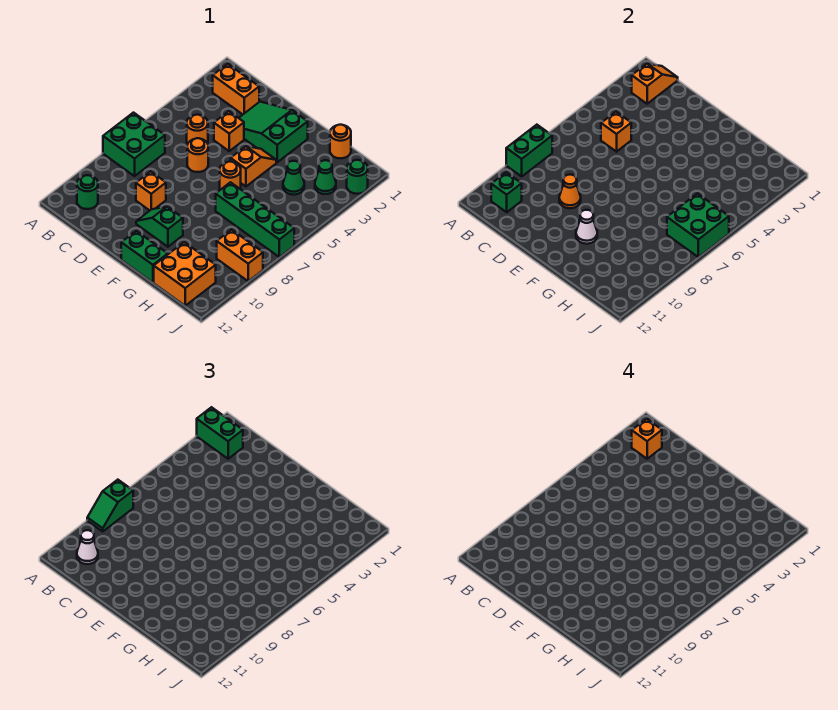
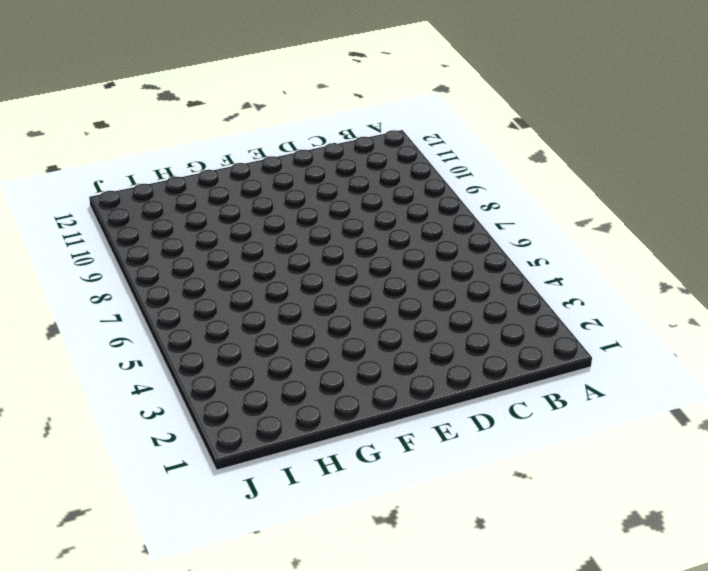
none -> green brick A7:B8 level 1
none -> orange brick B2:C2 level 1
none -> green round brick B11 level 1
none -> orange round brick C5 level 1

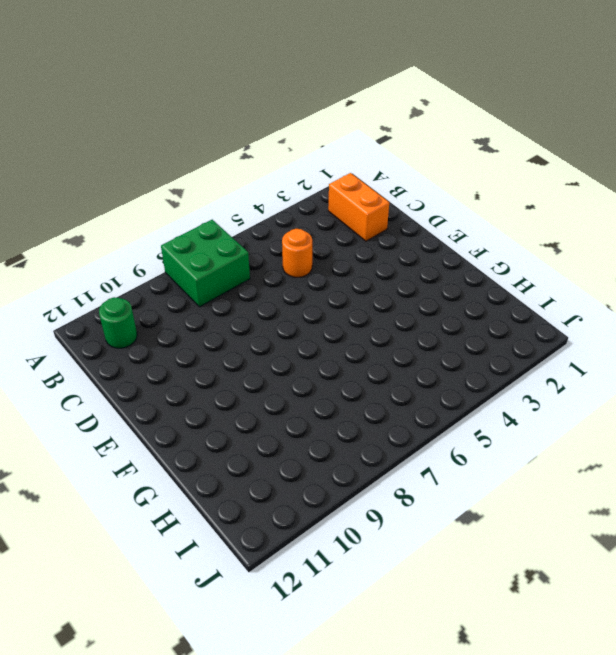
none -> green slope D2:F3 level 1 top F
none -> orange brick D4 level 1
none -> orange round brick D6 level 1
none -> orange brick D9 level 1

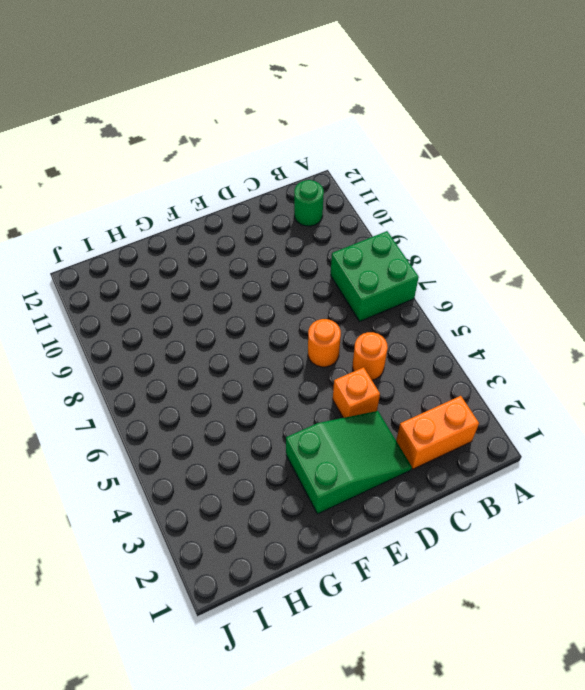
none -> orange brick D9 level 1
none -> green slope E10:F10 level 1 top F
none -> orange slope F4:F5 level 1 top 5
none -> orange round brick F6 level 1

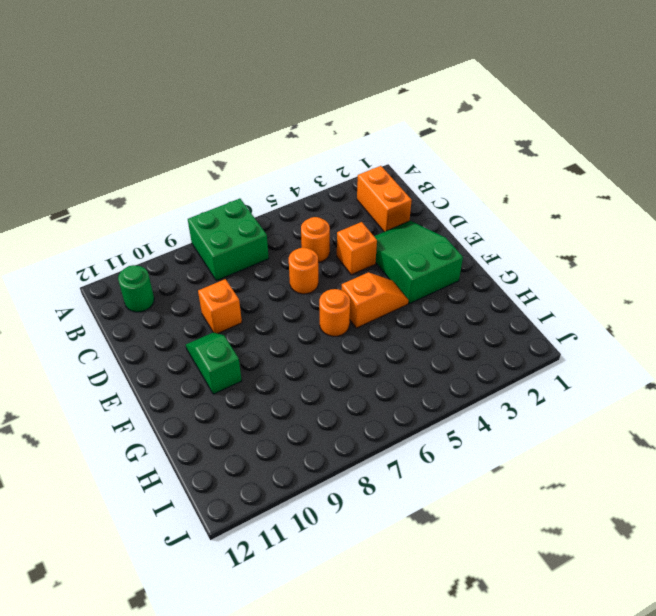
none -> green brick F12:G12 level 1
none -> green brick G7:J7 level 1
none -> orange round brick H1 level 1
none -> green cone H4 level 1

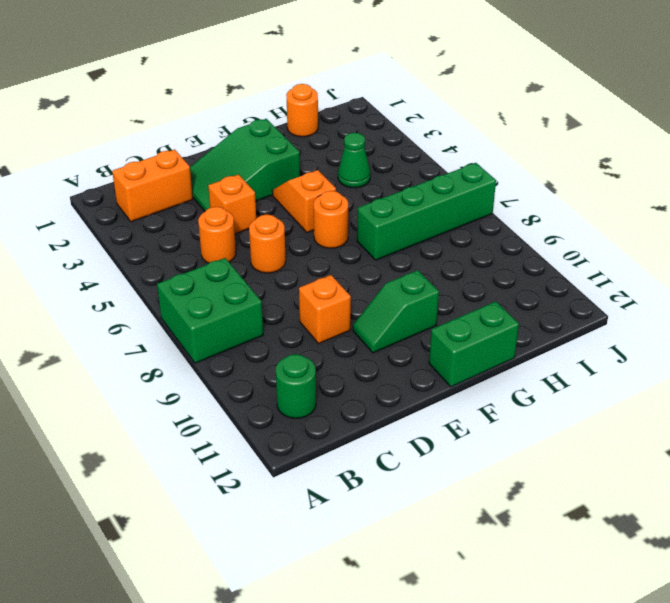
none -> orange brick H11:I12 level 1
none -> green cone I3 level 1
none -> orange brick I9:J9 level 1
none -> green round brick J2 level 1

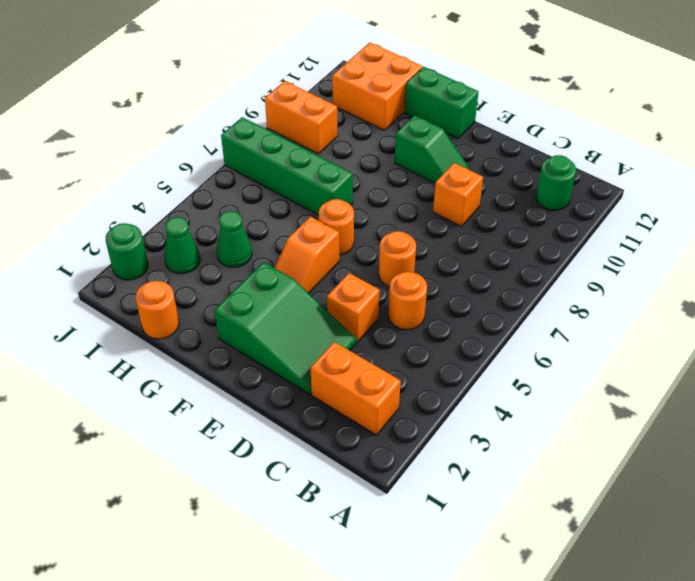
none -> green brick A7:B8 level 1
none -> green brick A8:A9 level 2
none -> orange slope B1:B2 level 2 top 2
none -> green brick B11 level 2

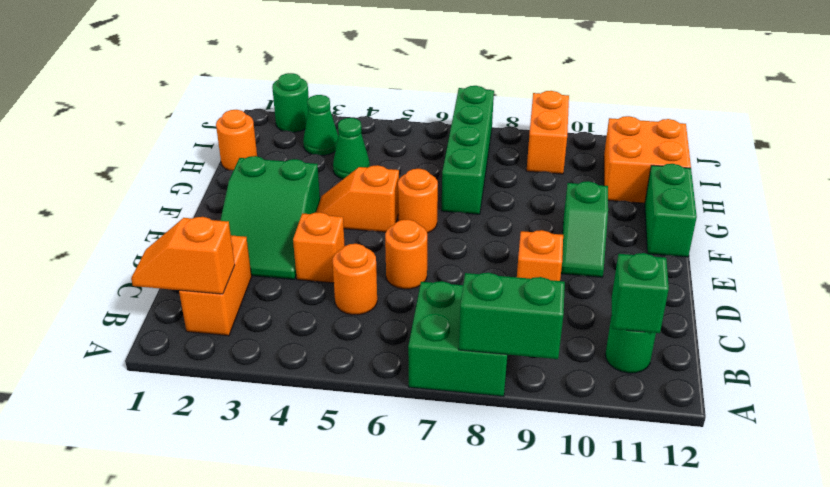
none -> orange brick C5 level 2
none -> orange cone D9 level 2
none -> white cone F10 level 2
none -> green brick I6:J7 level 2

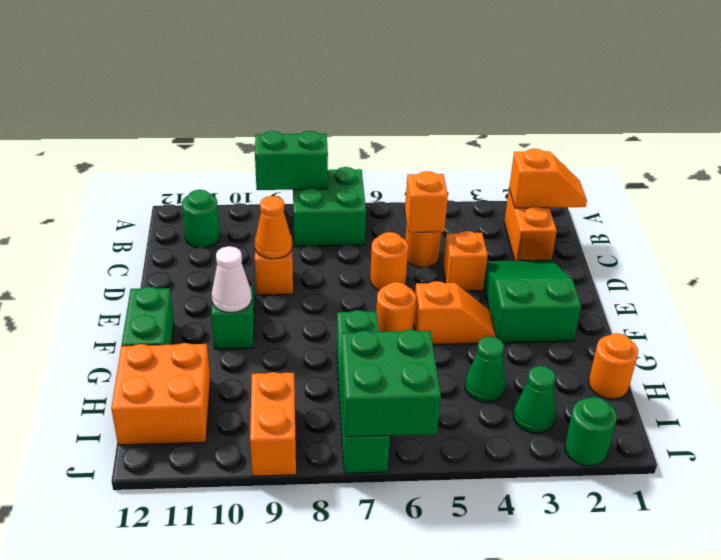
none -> green brick B11 level 2
none -> green brick A2:B2 level 3
none -> green slope A8:A9 level 3 top 8
none -> white cone B11 level 3

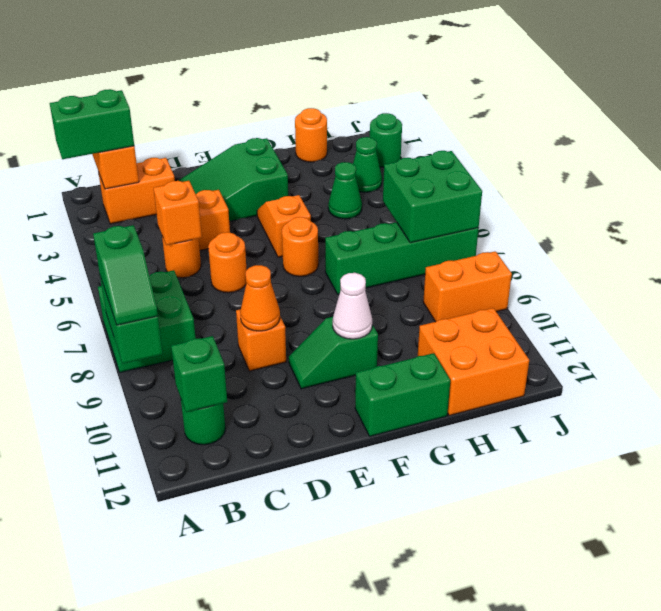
none -> white cone B11 level 3
none -> orange brick B2 level 4

